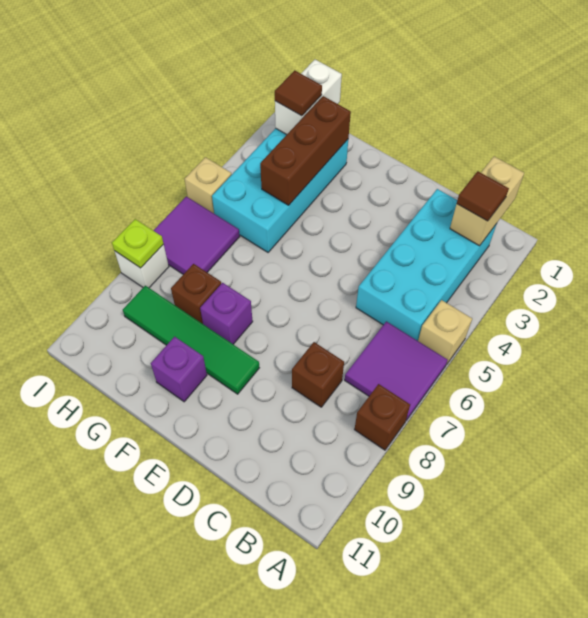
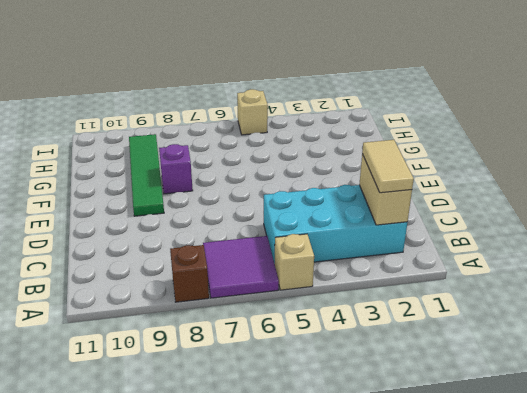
tan brick B2:C2 level 2 -> tan brick B1:B2 level 2
tan tile B2:C2 level 3 -> brown tile B2 level 3
none -> brown brick C8 level 1
none -> purple brick F10 level 1
none -> cyan brick G2:H5 level 1

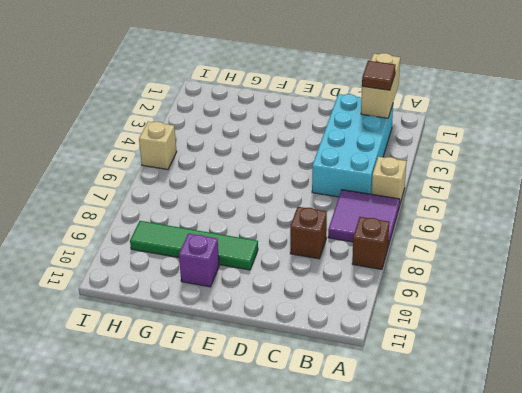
none -> purple brick F8 level 1
none -> cyan brick G2:H5 level 1
none -> brown brick G8 level 1

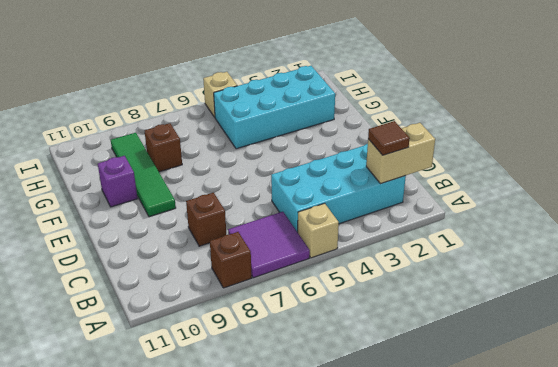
none -> purple brick F8 level 1
none -> purple tile H6:I7 level 1
none -> white brick I8 level 1

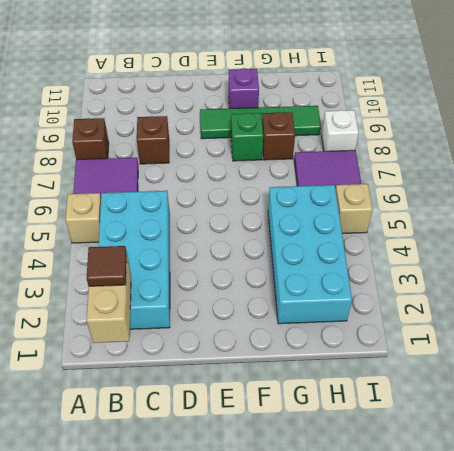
green brick F8 level 1 -> purple brick F8 level 1
none -> brown brick G2:G4 level 2
none -> white brick H1:H2 level 2
none -> lime plate I8 level 2

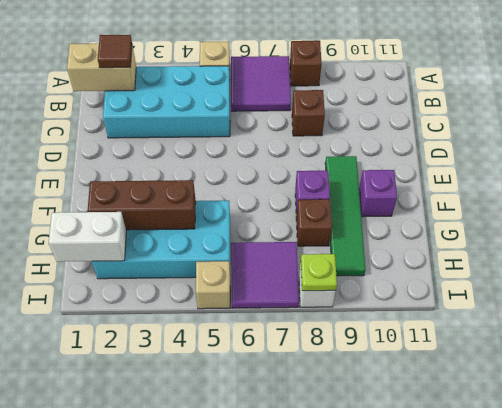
none -> brown tile H2 level 3

